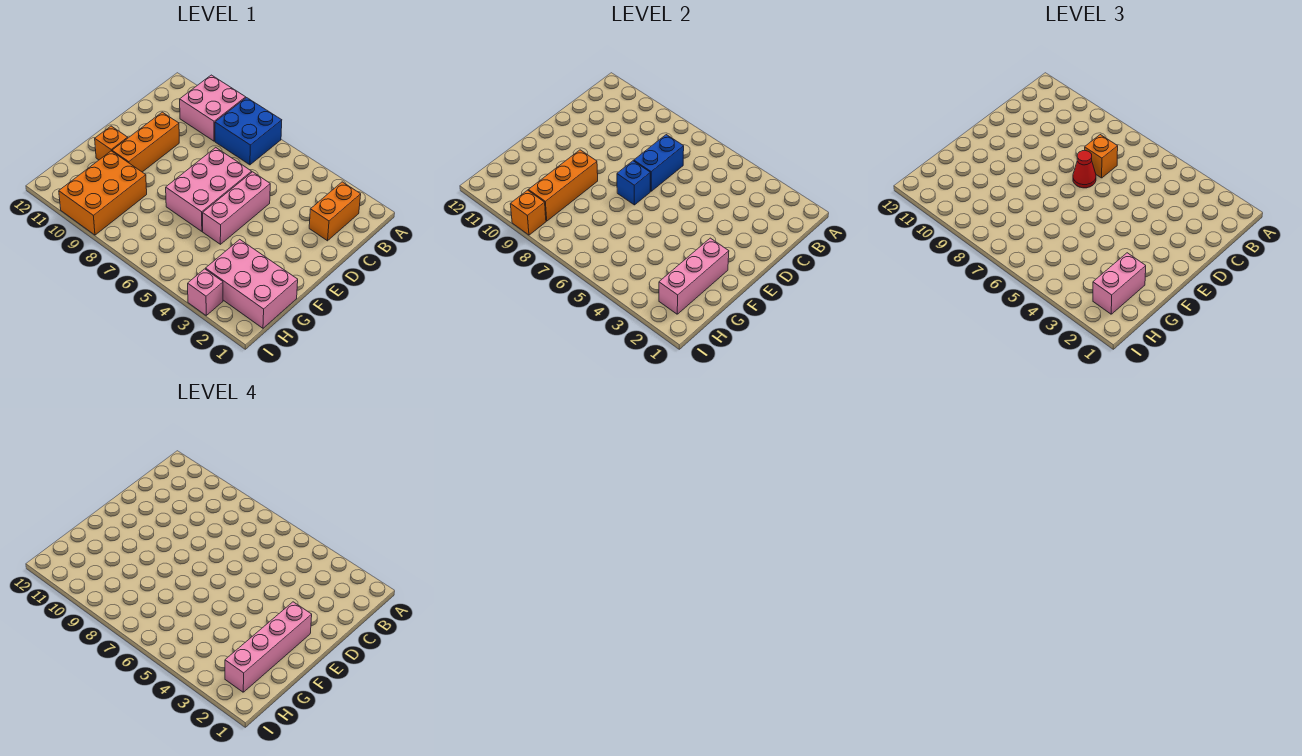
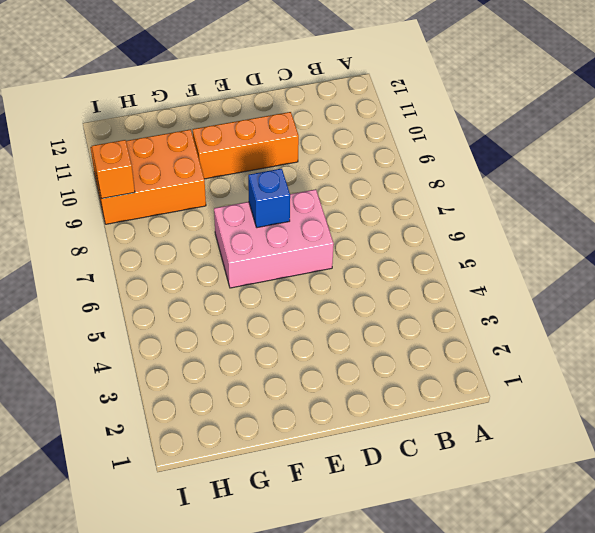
none -> blue brick A7:B8 level 1
none -> pink brick A9:B10 level 1
none -> orange brick B2:C2 level 1

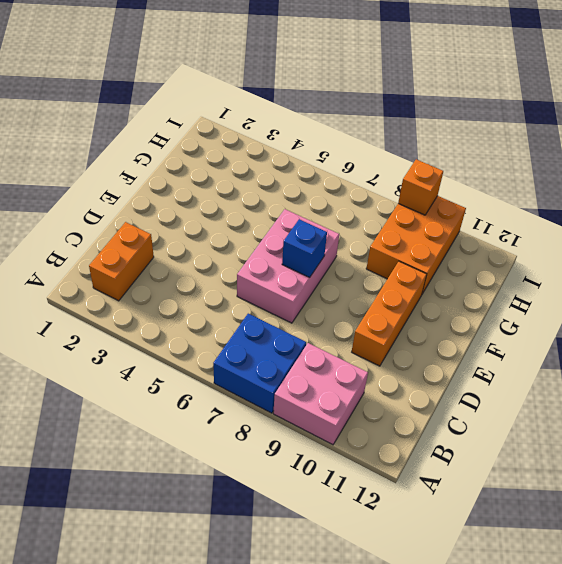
none -> pink brick D5:F5 level 1
none -> orange brick F11 level 1
none -> pink brick G1:H3 level 1

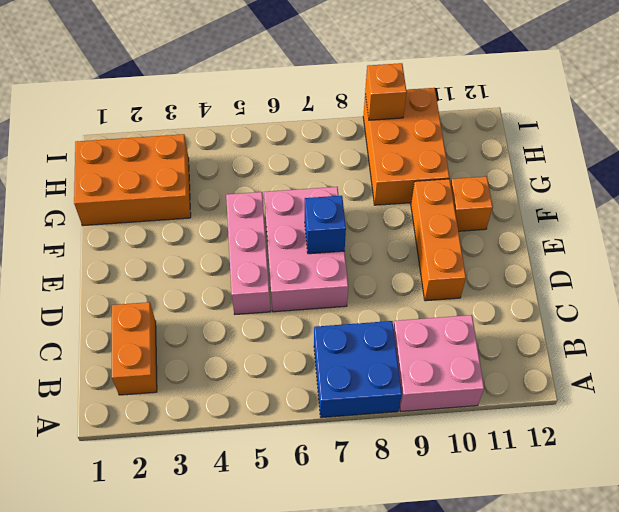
orange brick G1:H3 level 1 -> pink brick G1:H3 level 1
none -> pink brick I3 level 1
none -> blue brick C7:D7 level 2
none -> pink brick F2:H2 level 2

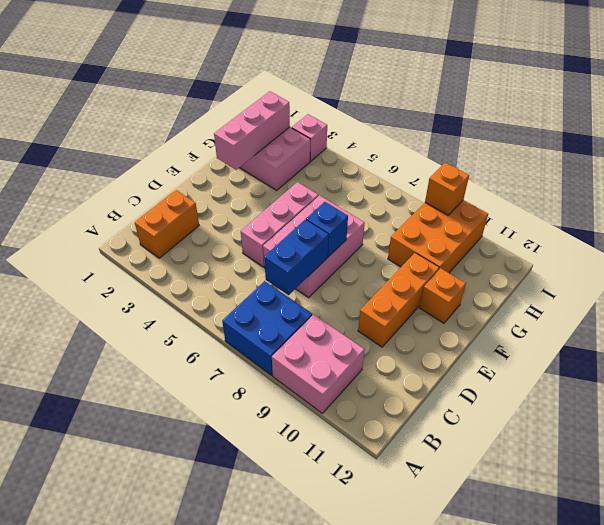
none -> orange brick F9:H9 level 2
none -> orange brick C7 level 3
none -> red cone D7 level 3

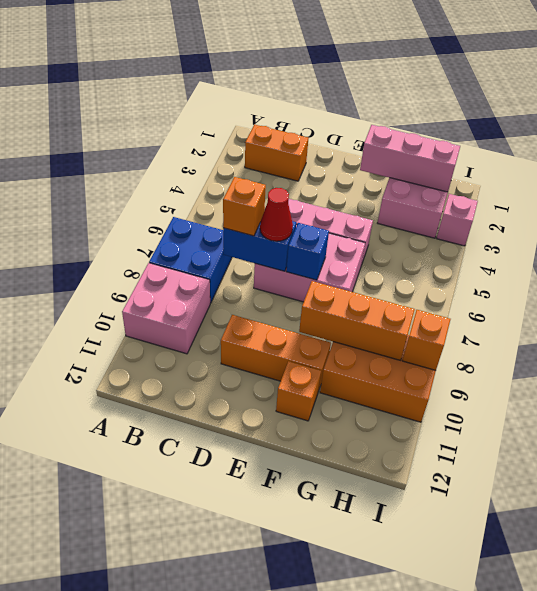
none -> pink brick G2:H2 level 3
none -> pink brick E2:H2 level 4

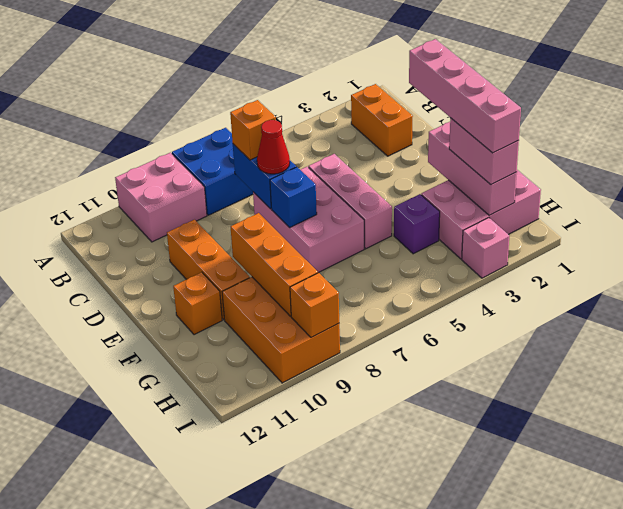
purple brick G4 level 1 -> none

